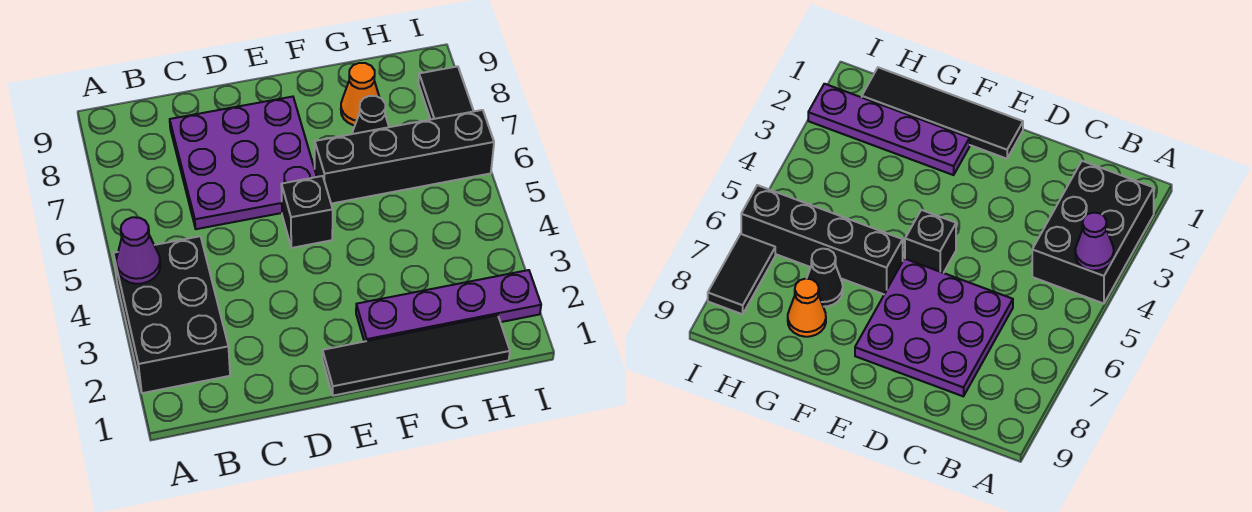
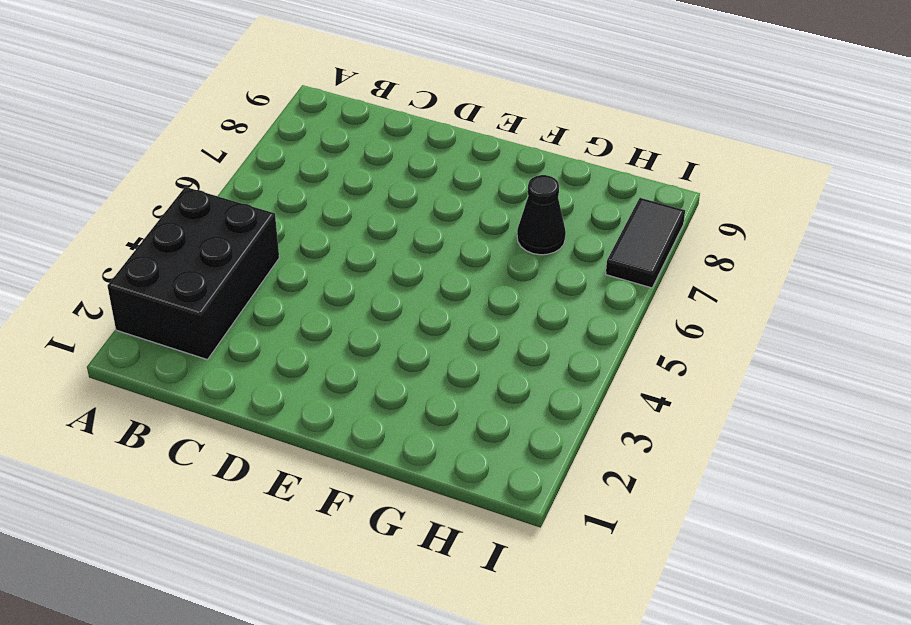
none -> purple plate C6:E8 level 1
none -> black tile E1:H1 level 1

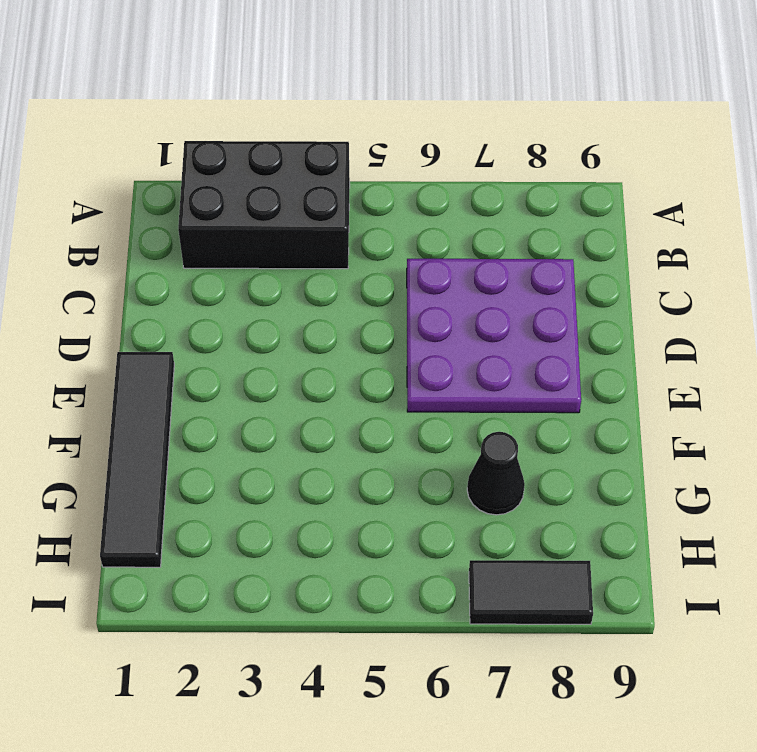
none -> black brick E5 level 1
none -> purple plate F2:I2 level 1

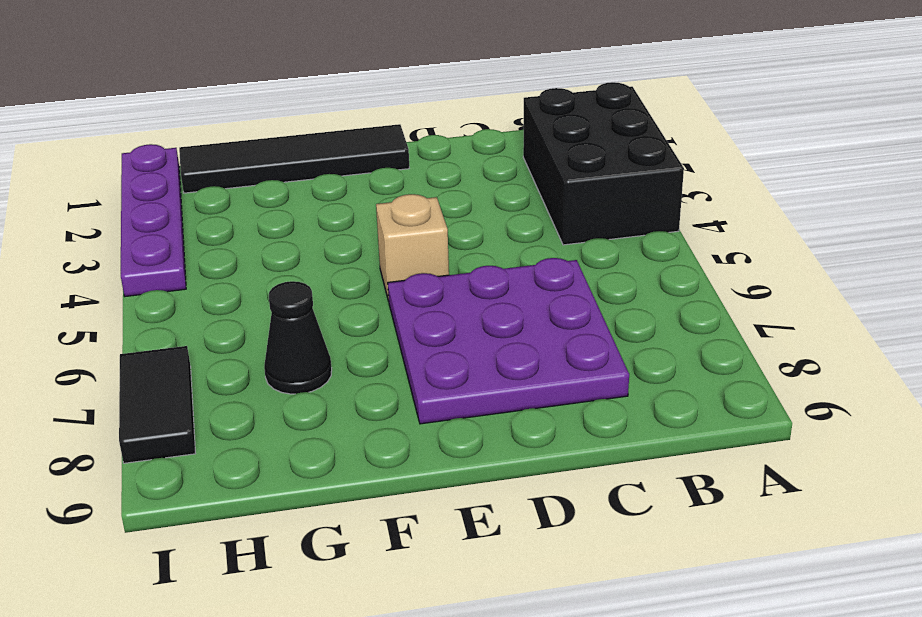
tan brick E5 level 1 -> black brick E5 level 1
purple plate I1:I4 level 1 -> purple plate F2:I2 level 1
none -> black brick F6:I6 level 1
none -> orange cone G8 level 1

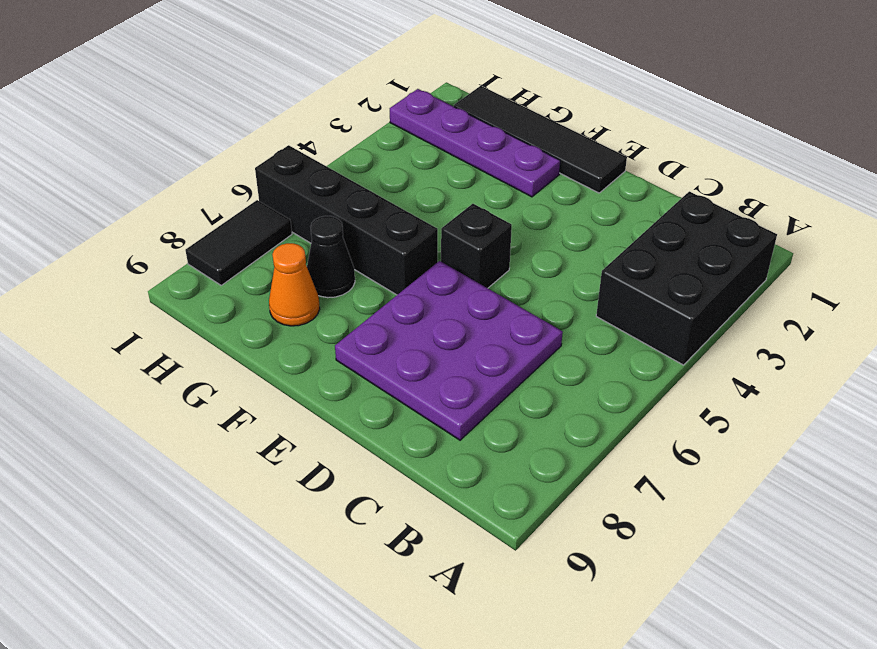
none -> purple cone A4 level 2

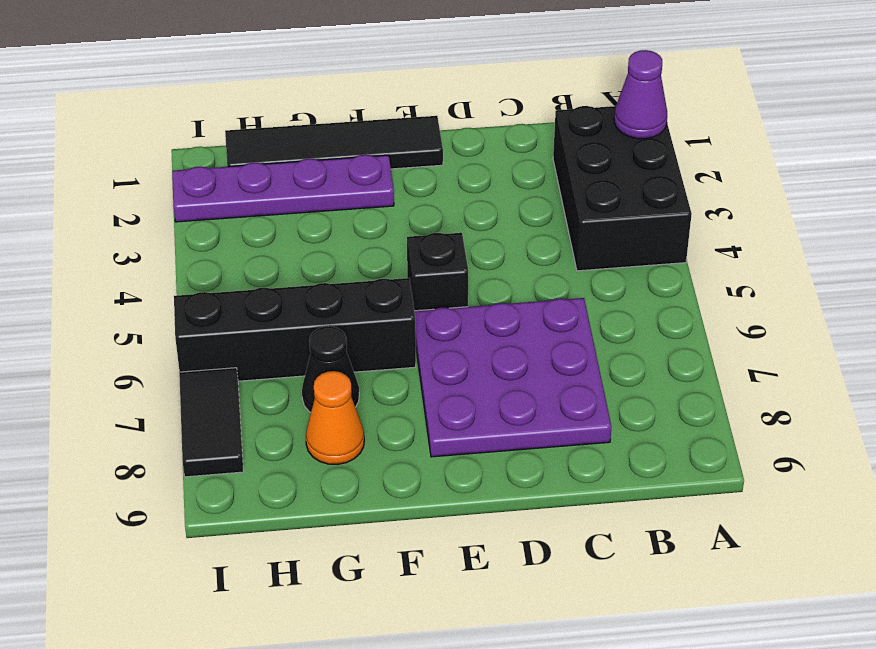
purple cone A2 level 2 -> purple cone A4 level 2

